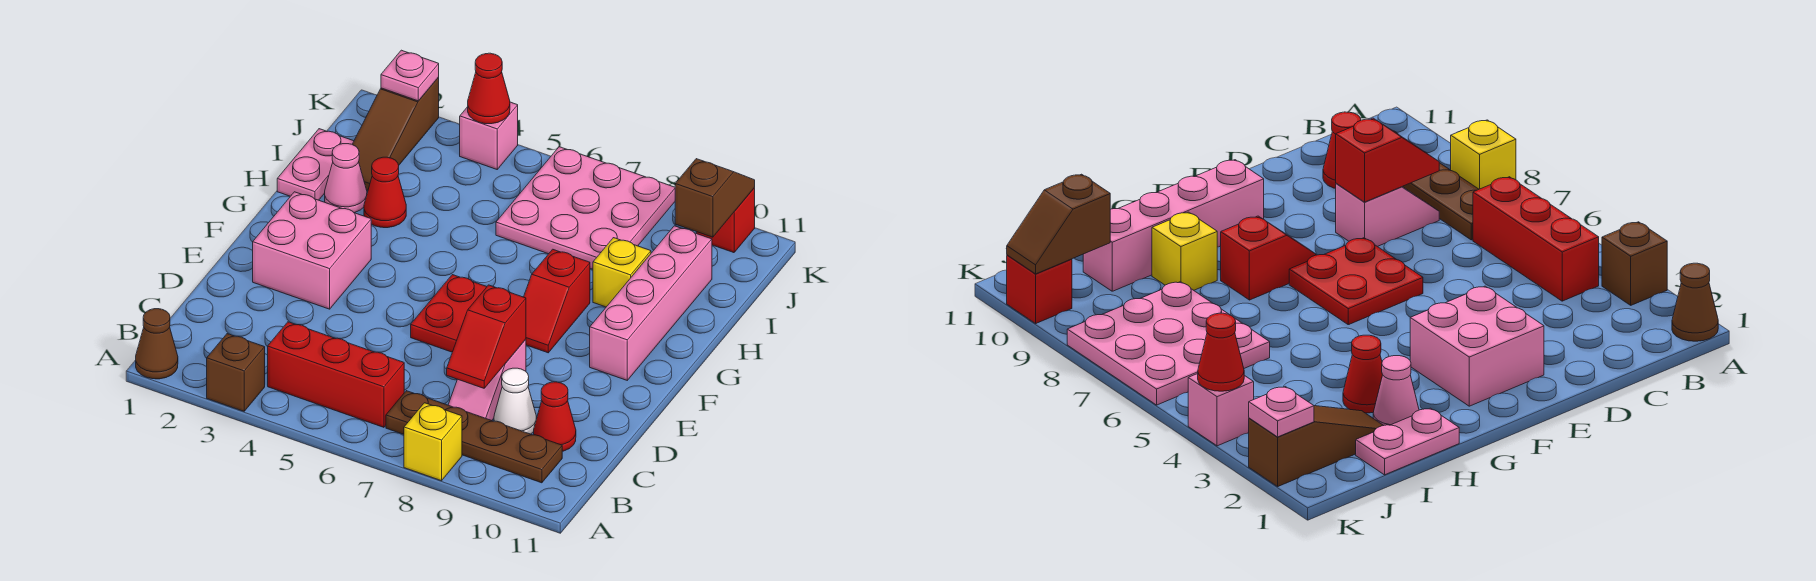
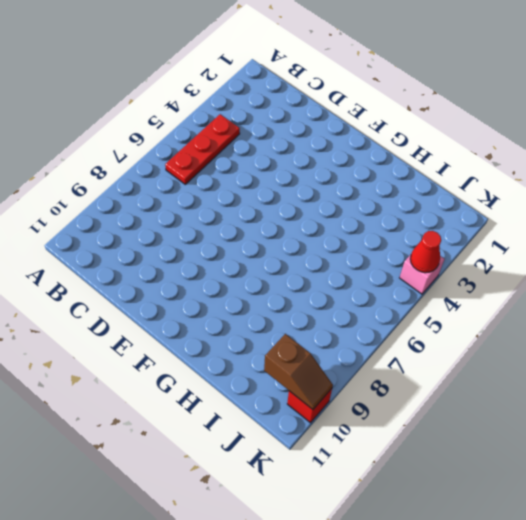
red plate B4:B6 level 1 -> red brick B4:B6 level 1
none -> brown cone A1 level 1
none -> brown brick A3 level 1
none -> yellow brick A8 level 1

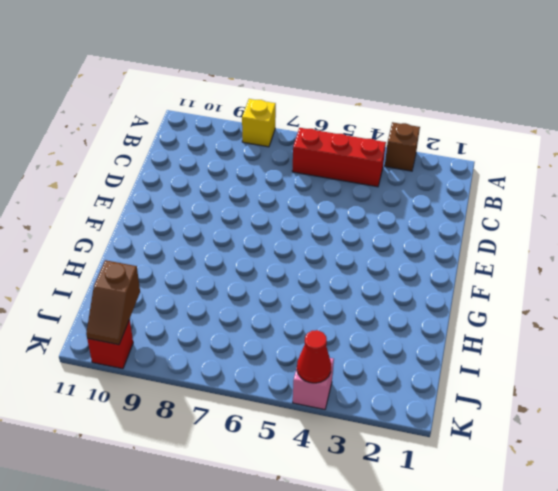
none -> brown cone A1 level 1
none -> brown plate B7:B10 level 1
none -> pink slope C8:D8 level 1 top D

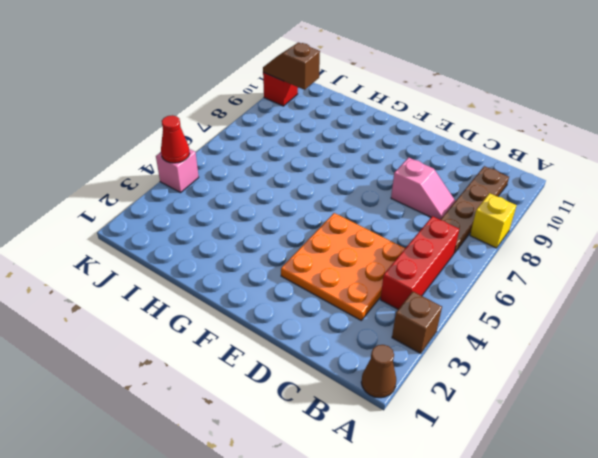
orange plate C3:E5 level 1 -> pink brick E2:F3 level 1
none -> white cone C9 level 1
none -> red cone C10 level 1
none -> red plate E6:F7 level 1

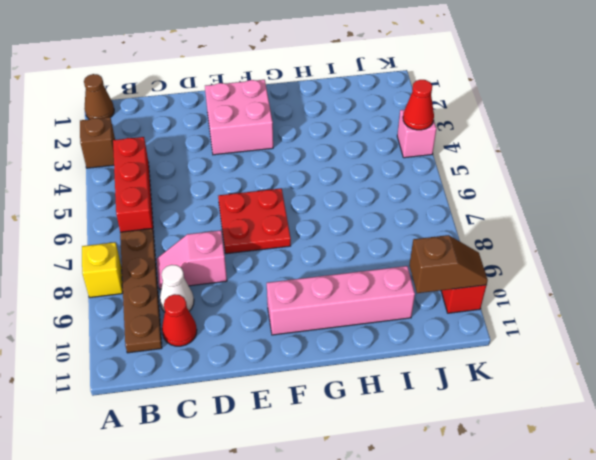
none -> red slope F8:G8 level 1 top G
none -> pink plate H1:I1 level 1
none -> pink cone H2 level 1

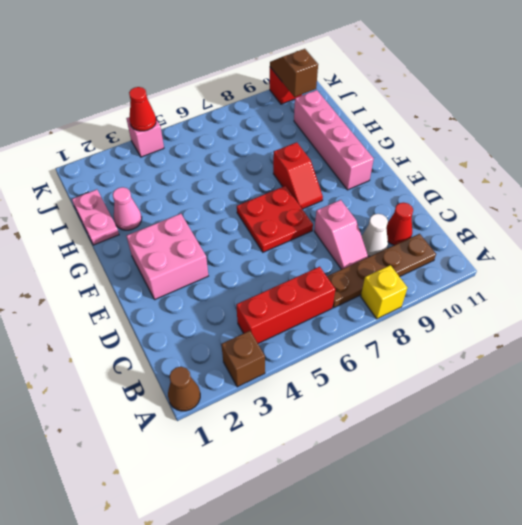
none -> red cone H3 level 1
none -> yellow brick H9 level 1
none -> brown slope I2:K2 level 1 top K

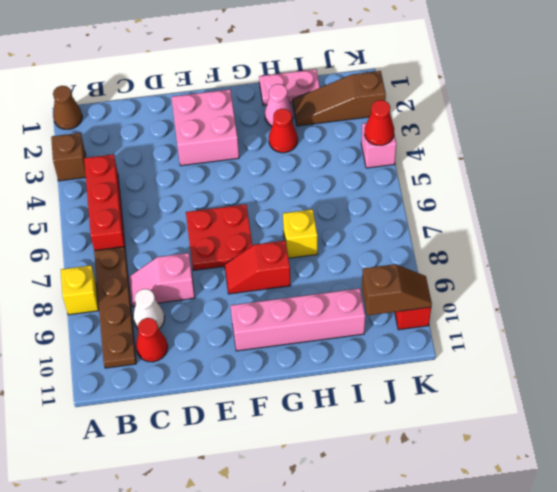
yellow brick H7 level 1 -> yellow brick H9 level 1
none -> pink plate I6:K8 level 1
none -> red slope C8:D8 level 2 top D
none -> pink plate K2 level 2

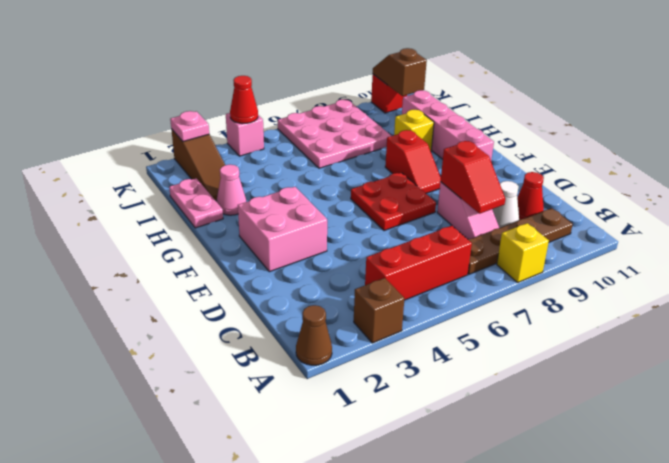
none -> red cone H3 level 1

